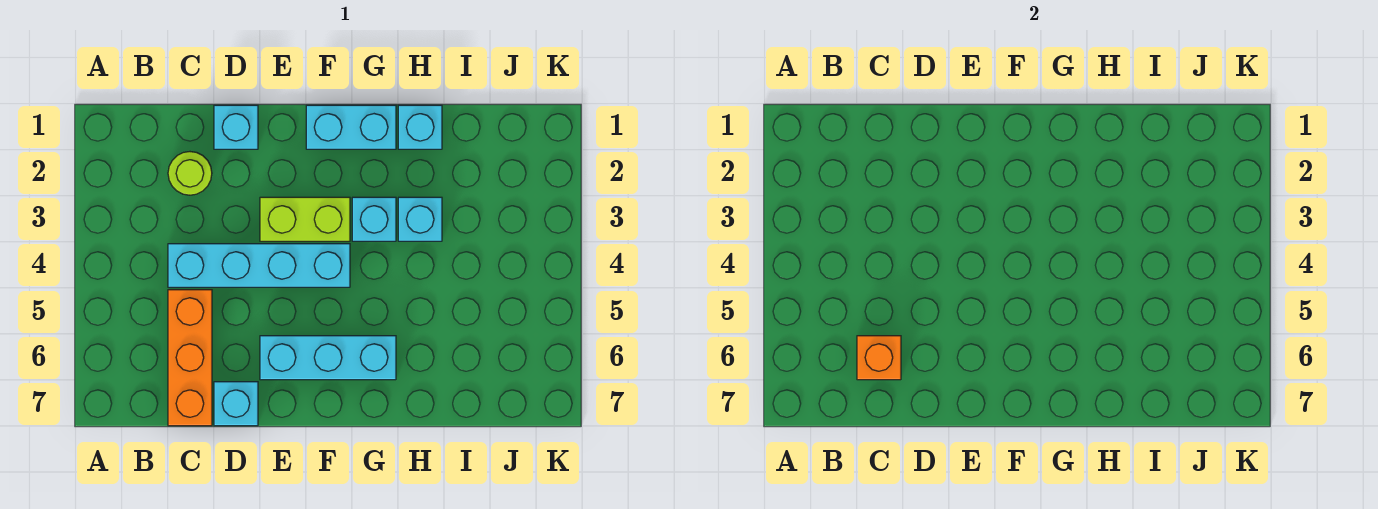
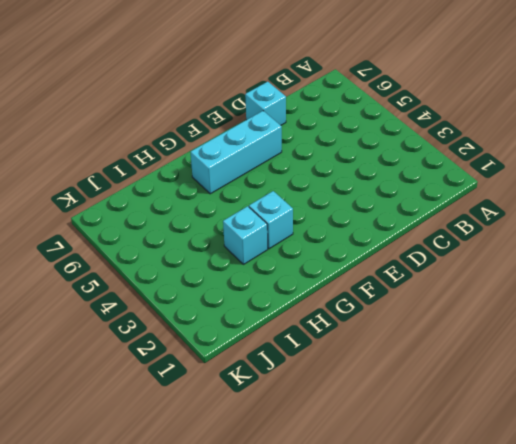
none -> lime round brick C2 level 1
none -> cyan brick C4:F4 level 1
none -> orange brick C5:C7 level 1

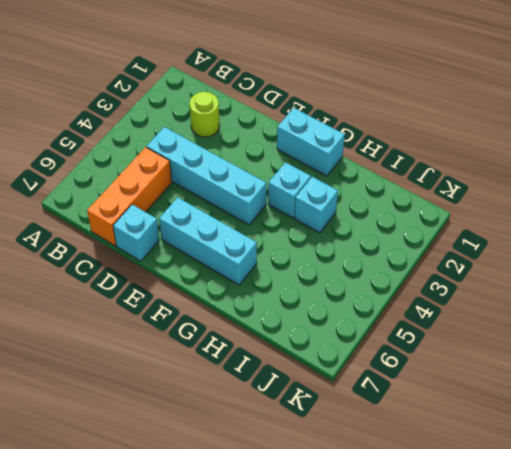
none -> cyan brick D1 level 1
none -> lime brick E3:F3 level 1
none -> cyan brick H1 level 1

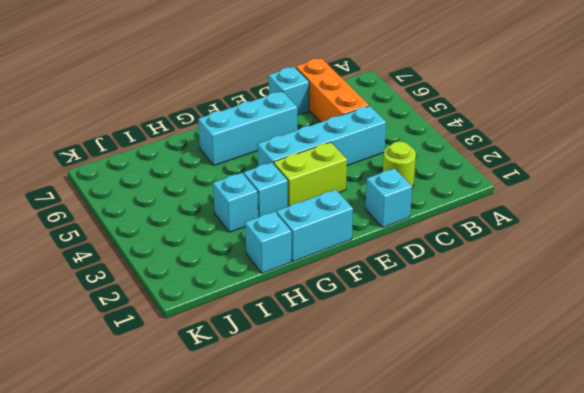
none -> orange brick C6 level 2

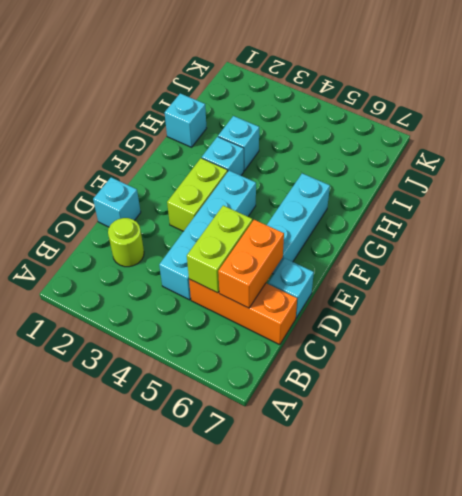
lime brick C5:D5 level 2 -> none
orange brick C6:D6 level 2 -> orange brick C6 level 2
none -> cyan brick F1:G1 level 1

